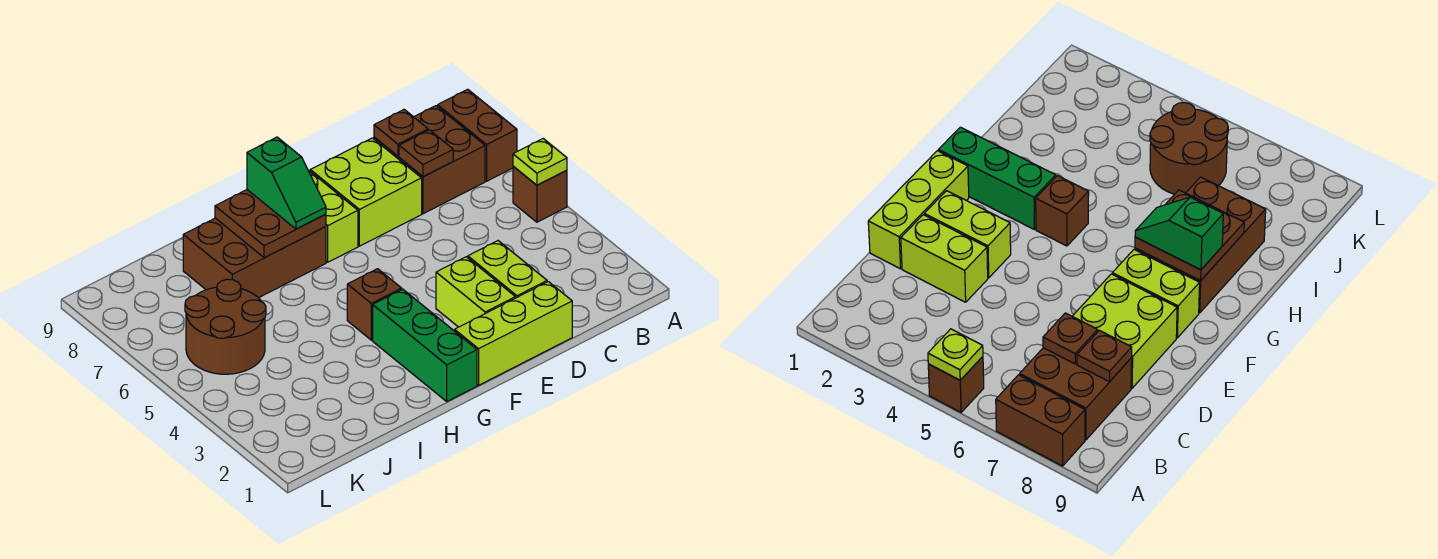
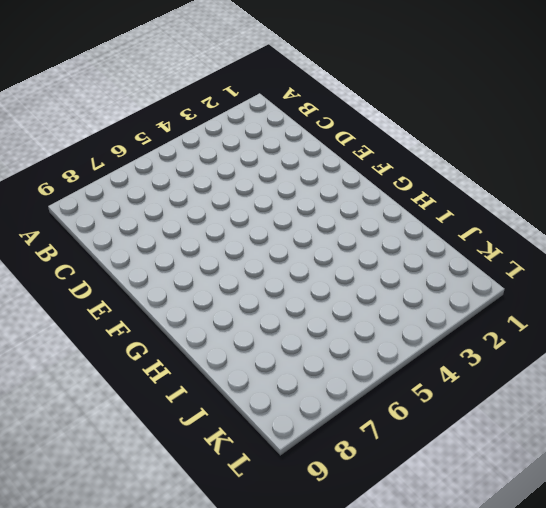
none -> brown brick A5 level 1
none -> brown brick A7:A8 level 1
none -> brown brick B7:C8 level 1

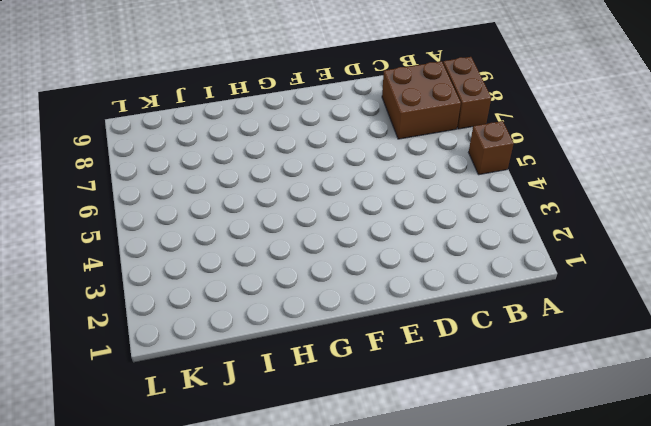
none -> lime brick D1:F1 level 1
none -> lime brick D2:D3 level 1
none -> lime brick D7:E8 level 1

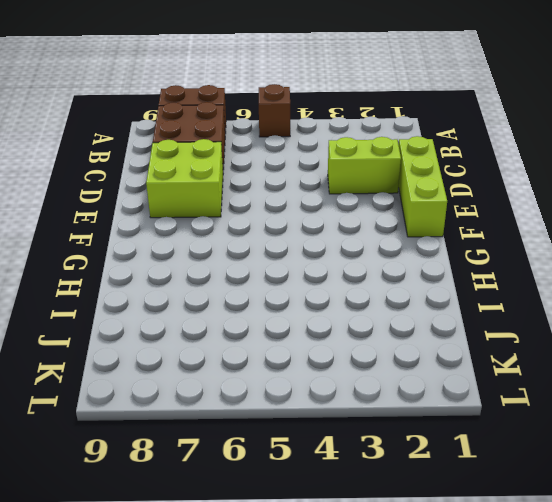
none -> lime brick E2:E3 level 1
none -> lime brick F7:F8 level 1
none -> green brick G1:G3 level 1

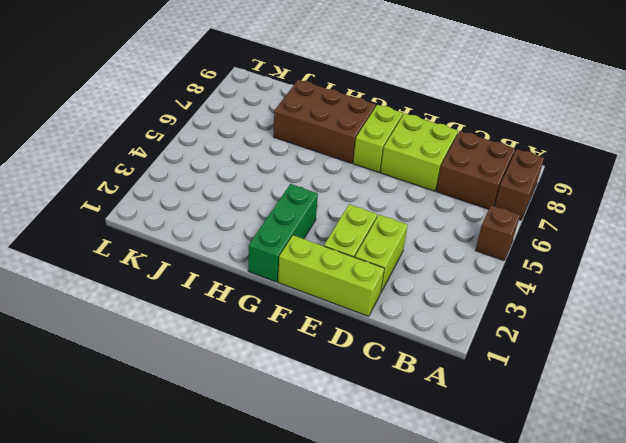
none -> brown brick G4 level 1
none -> brown round brick J5:K6 level 1
none -> lime plate A5 level 2

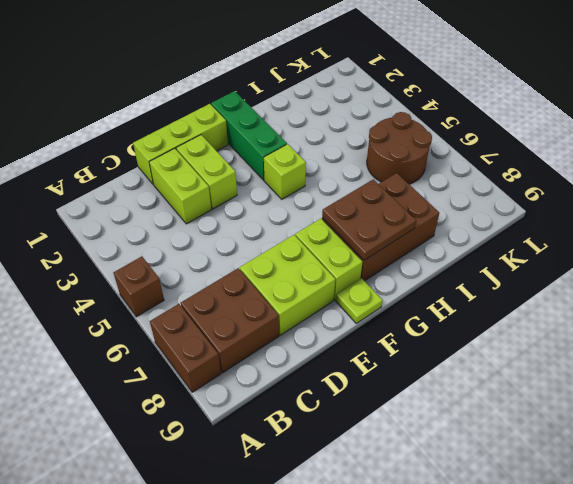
lime plate F9 level 1 -> lime plate A5 level 2
lime brick G4 level 1 -> brown brick G4 level 1
none -> brown plate C7 level 2
none -> brown plate C8 level 2
none -> green slope G7:G8 level 3 top 8

